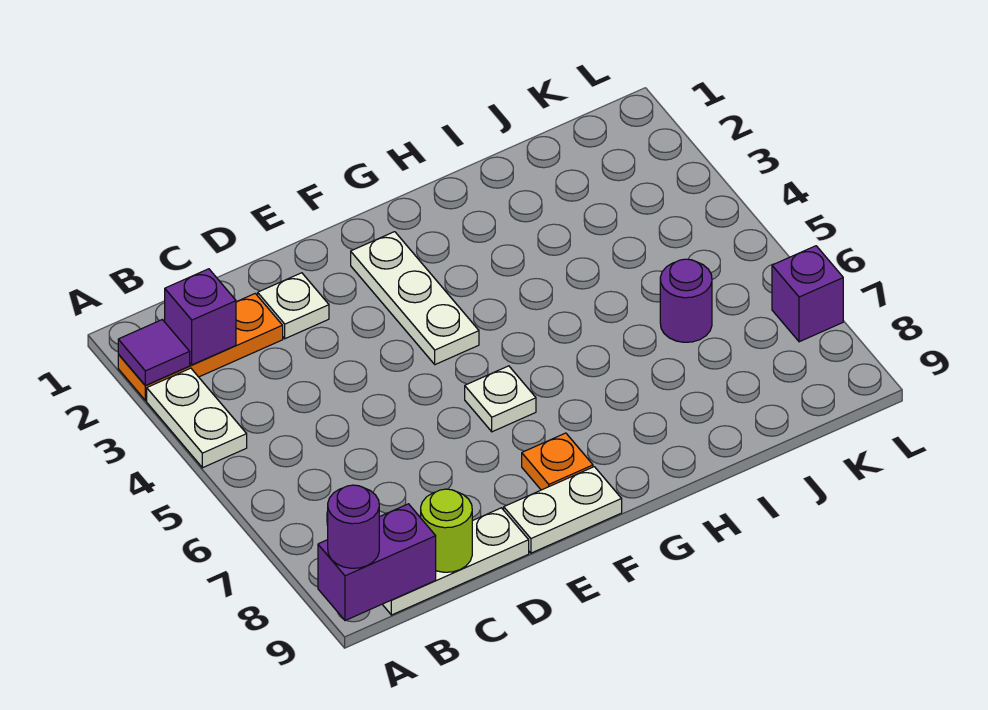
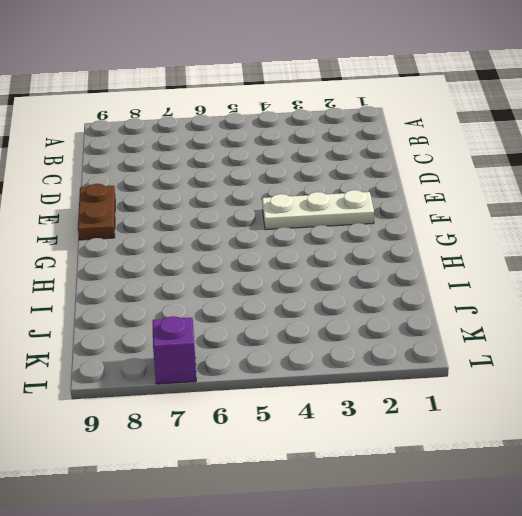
brown plate E9:F9 level 1 -> white plate E9:F9 level 1
none -> orange plate A2:C2 level 1
none -> white plate A3:A4 level 1
none -> white plate B9:D9 level 1

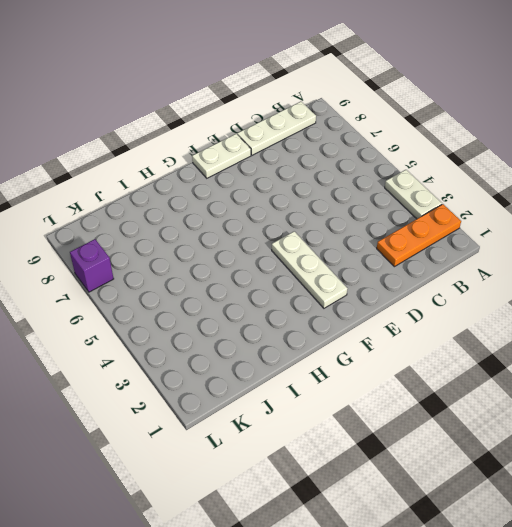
none -> white plate D2 level 1
none -> white plate F6 level 1
none -> orange plate F8 level 1

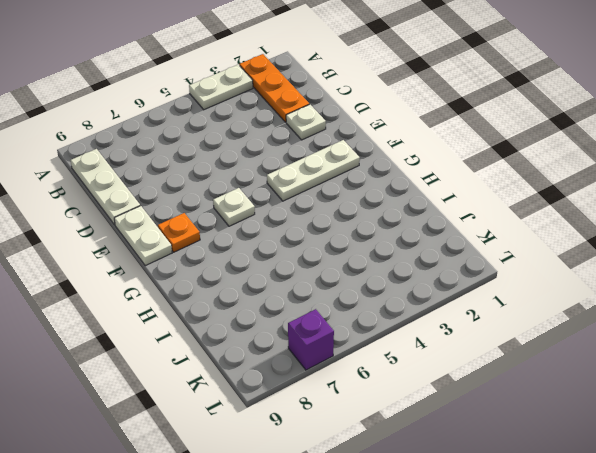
none -> purple round brick J6 level 1
none -> purple tile A2 level 2
none -> purple brick A9:B9 level 2

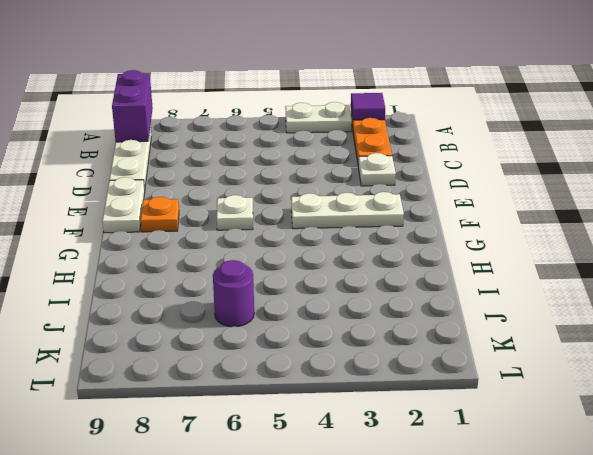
none -> purple brick L7 level 1
none -> purple brick B2 level 2
none -> lime round brick C9 level 2

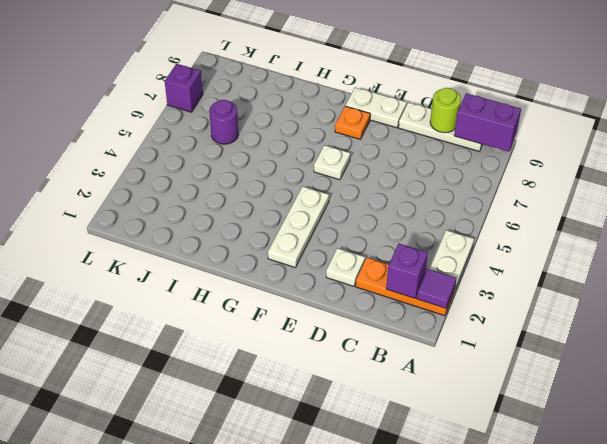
none -> purple round brick A9 level 3

